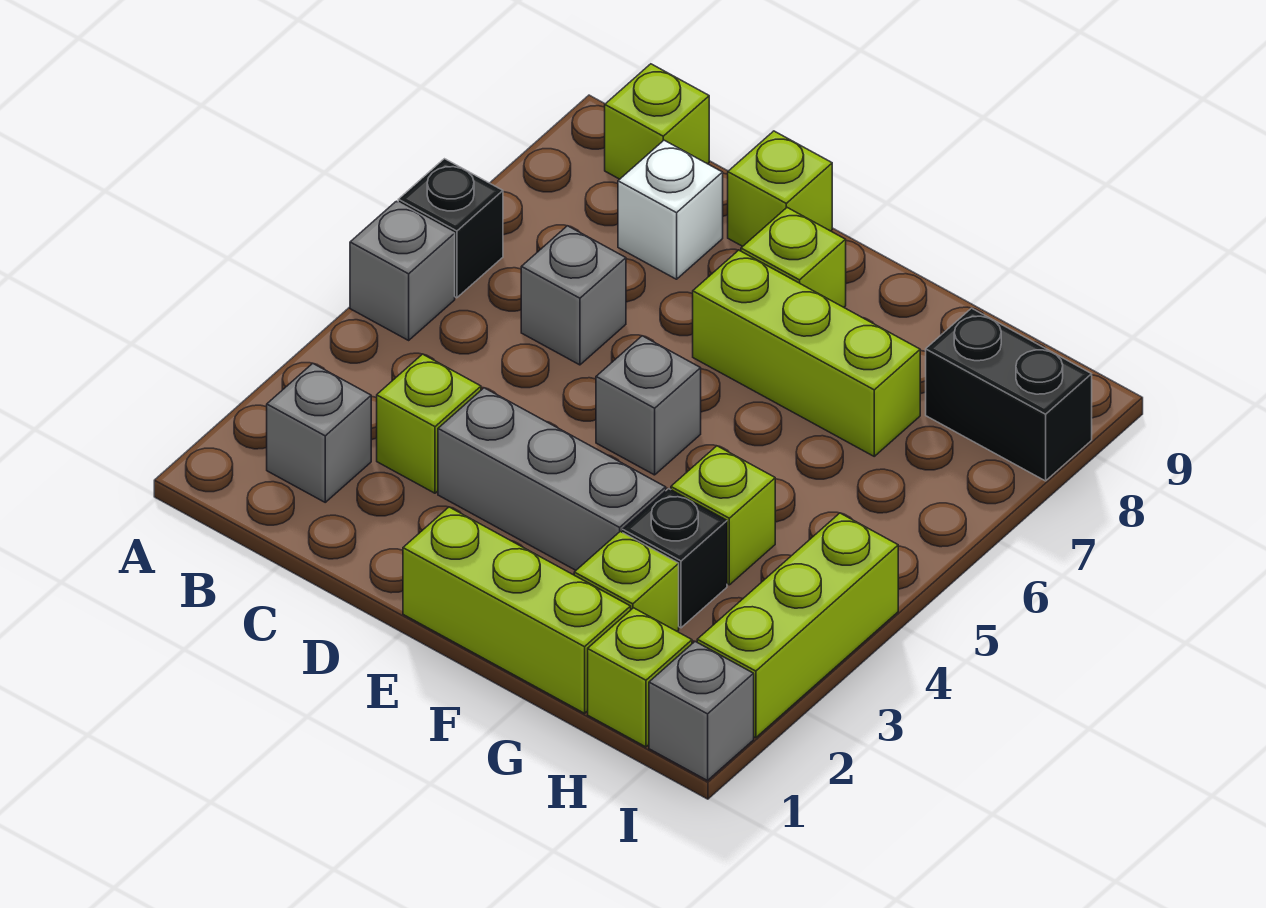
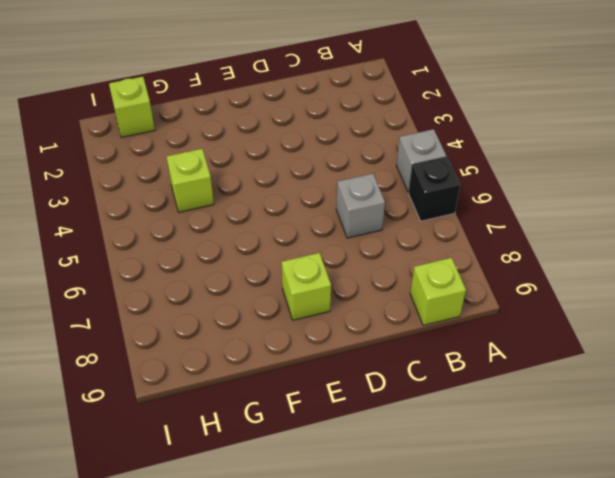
none -> grey brick B2 level 1
none -> lime brick C3 level 1
none -> white brick C8 level 1

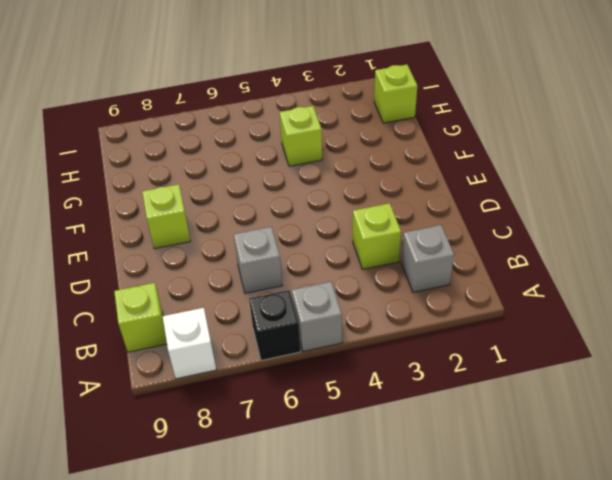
white brick A8 level 1 -> white brick C8 level 1
none -> grey brick D3:F3 level 1
none -> lime brick D9 level 1
none -> lime brick E1:G1 level 1

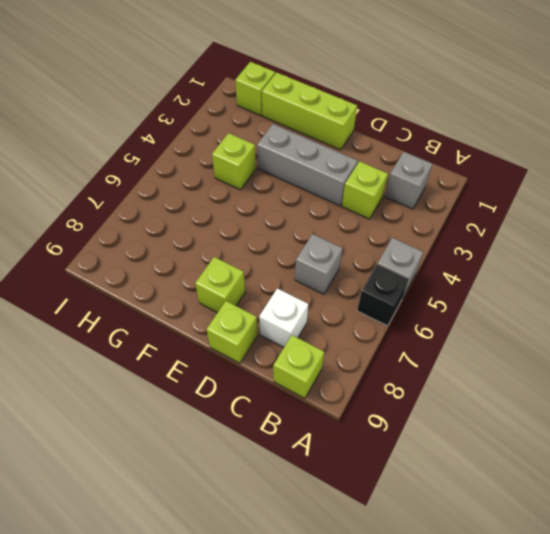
none -> grey brick E5 level 1
none -> lime brick E7:G7 level 1
none -> lime brick G2 level 1

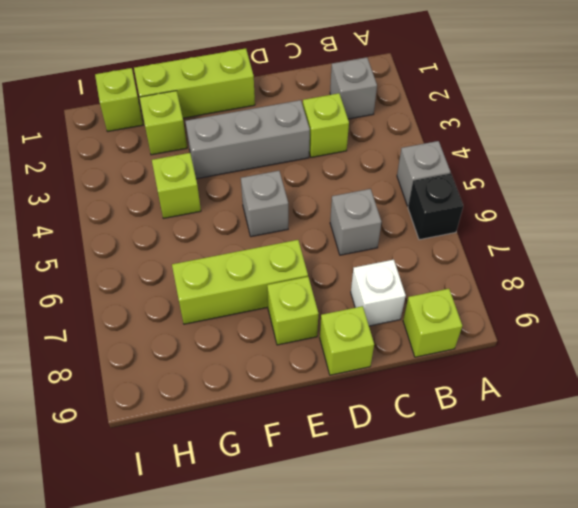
none -> black brick G3 level 1
none -> black brick H8:I8 level 1
none -> grey brick I1 level 1

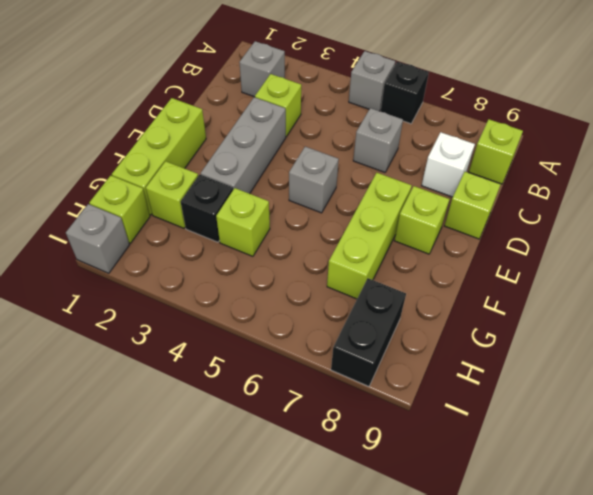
none -> lime brick I2:I4 level 1

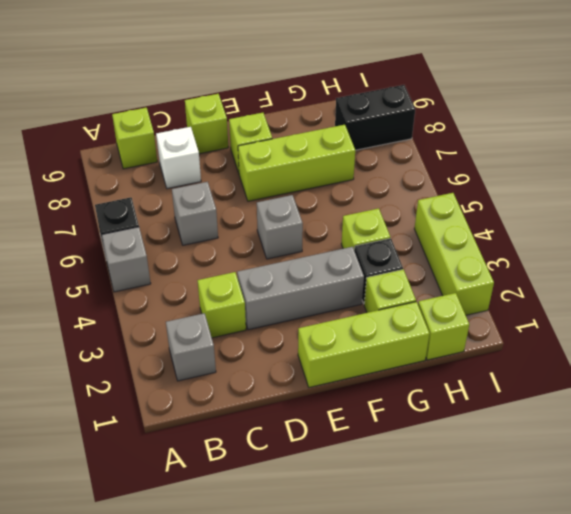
none -> grey brick I1 level 1

